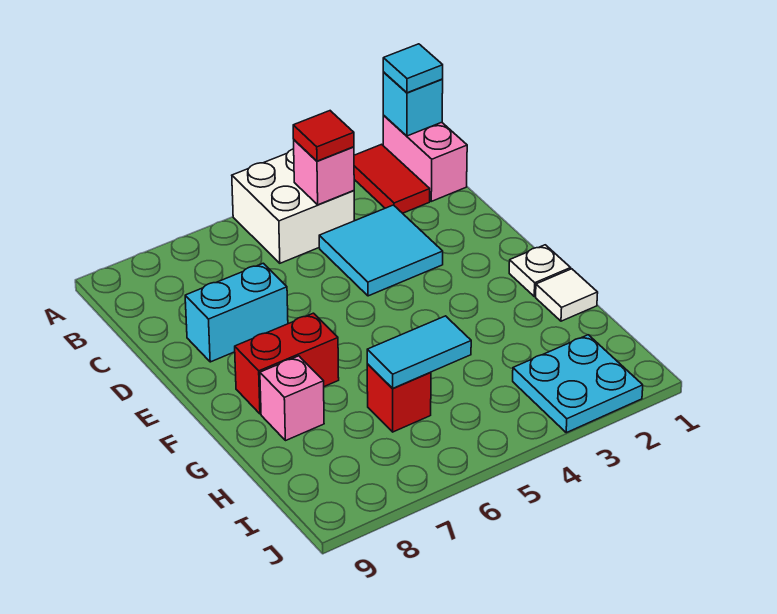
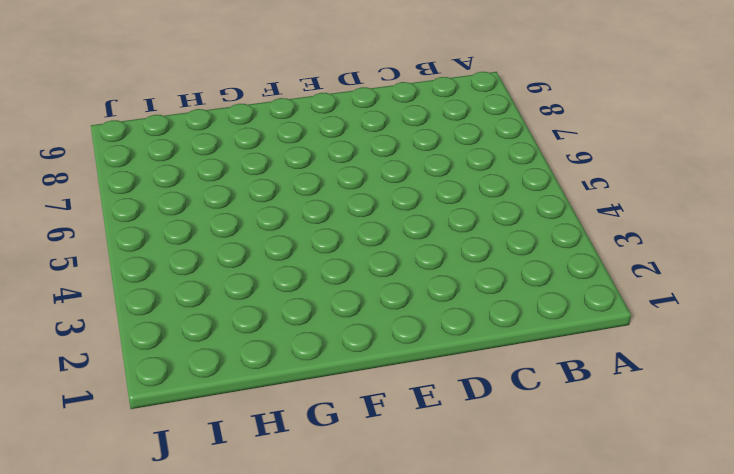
none -> pink brick A1:B1 level 1
none -> red tile A2:B2 level 1
none -> white brick A4:B5 level 1

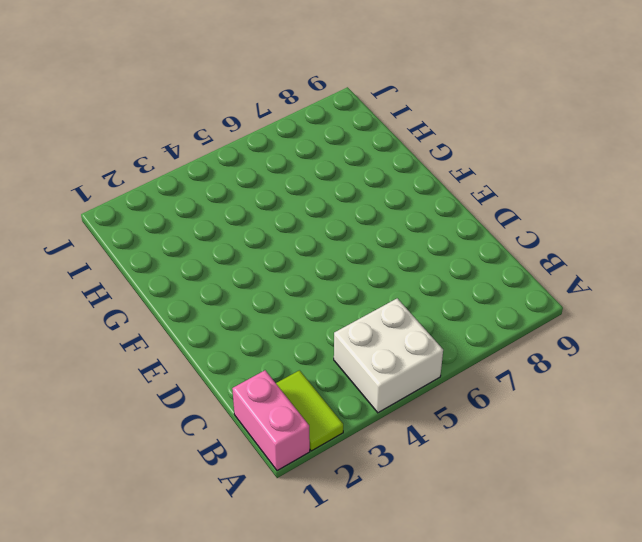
lime tile A2:B2 level 1 -> red tile A2:B2 level 1
none -> cyan tile C3:D4 level 1
none -> cyan brick D7:D8 level 1
none -> white plate F1 level 1

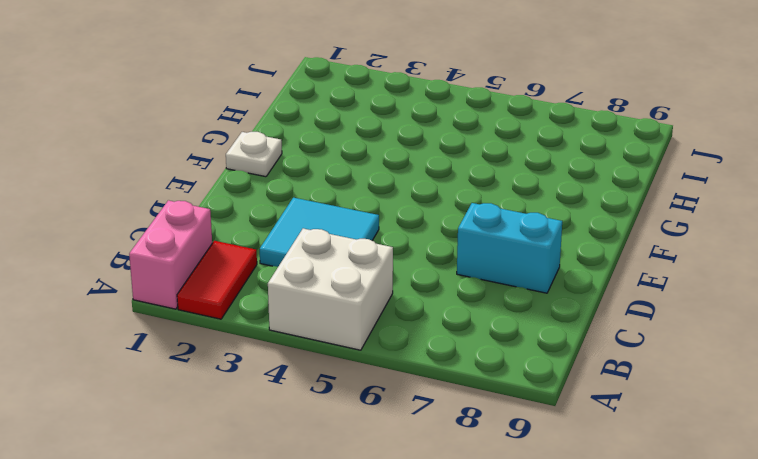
none -> red brick F7:F8 level 1
none -> white tile G1 level 1
none -> pink brick G8 level 1

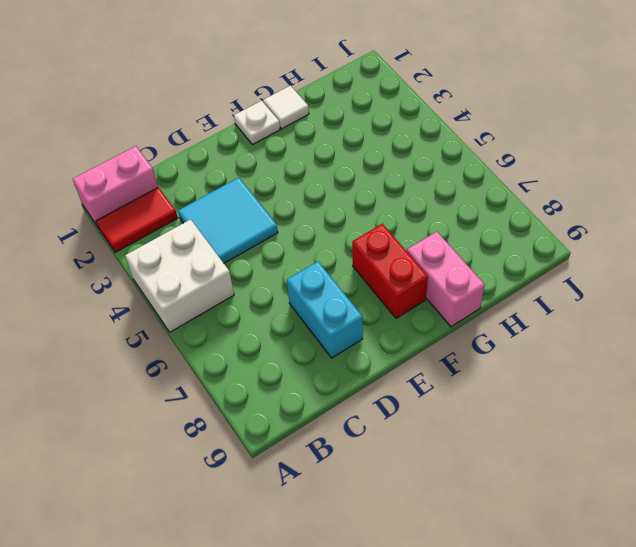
pink brick G8:G9 level 1 -> pink brick G8 level 1
none -> red brick H6 level 1
none -> cyan plate I2:J3 level 1
none -> cyan brick A1 level 2

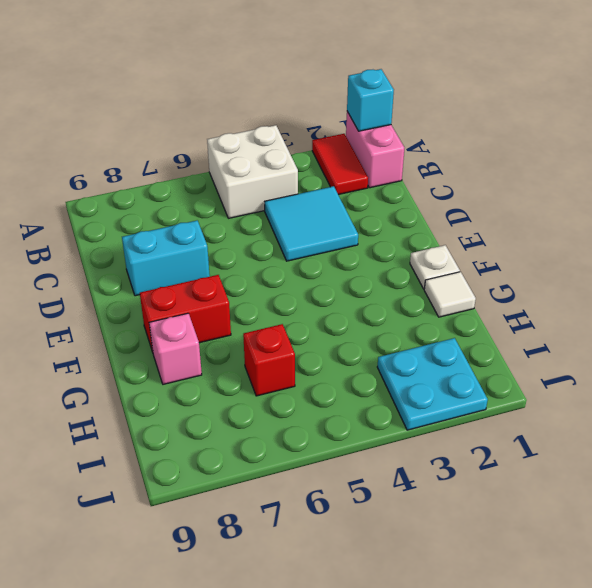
none -> pink brick B4 level 2
none -> cyan tile H5:H6 level 2
none -> cyan tile A1 level 3

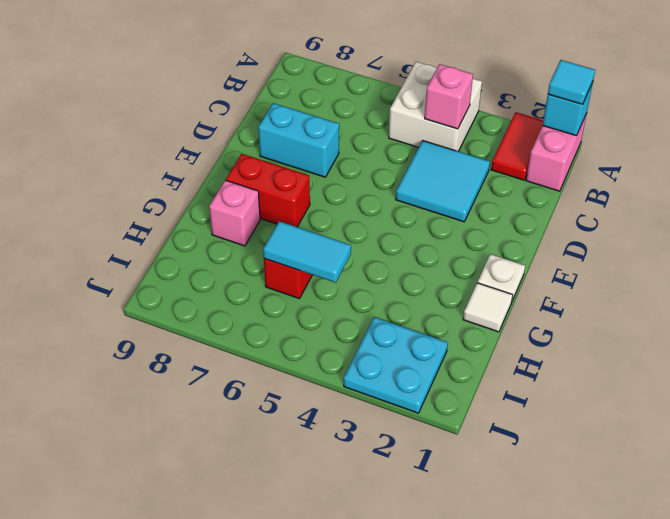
none -> red tile B4 level 3

